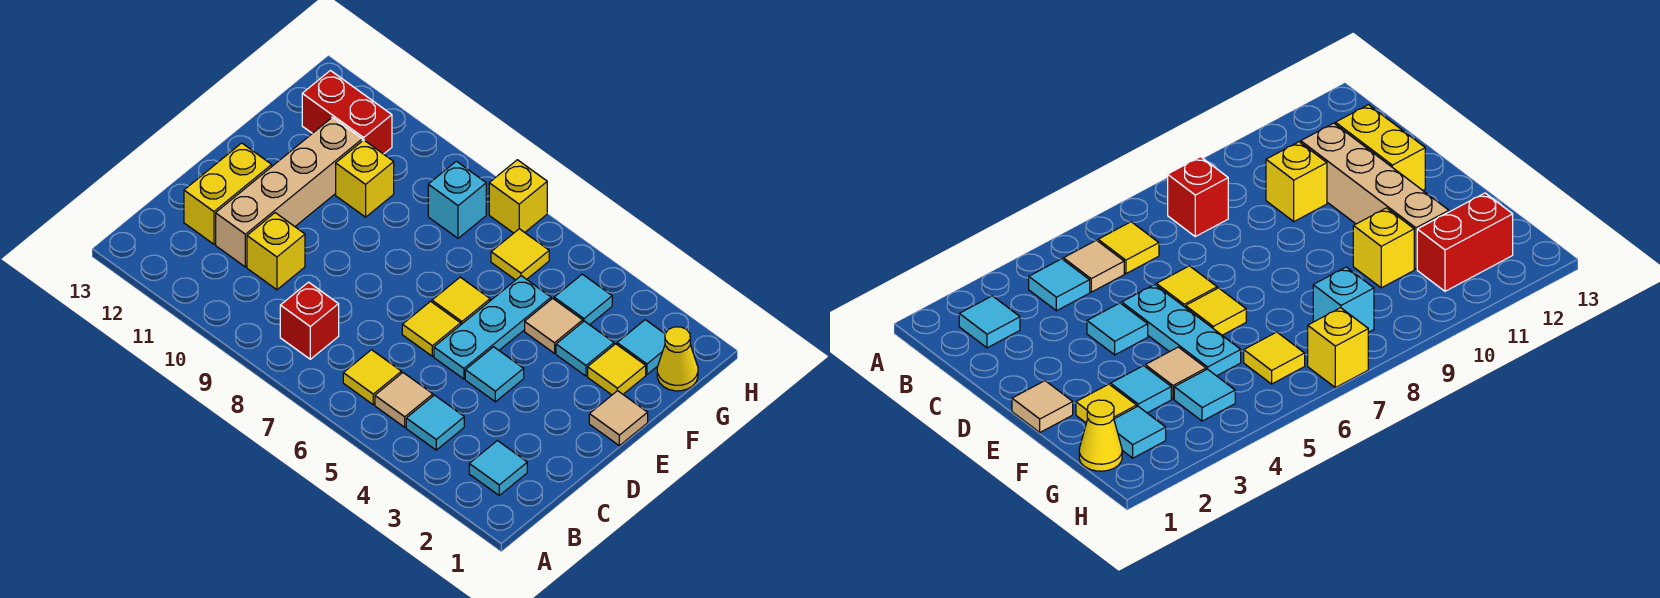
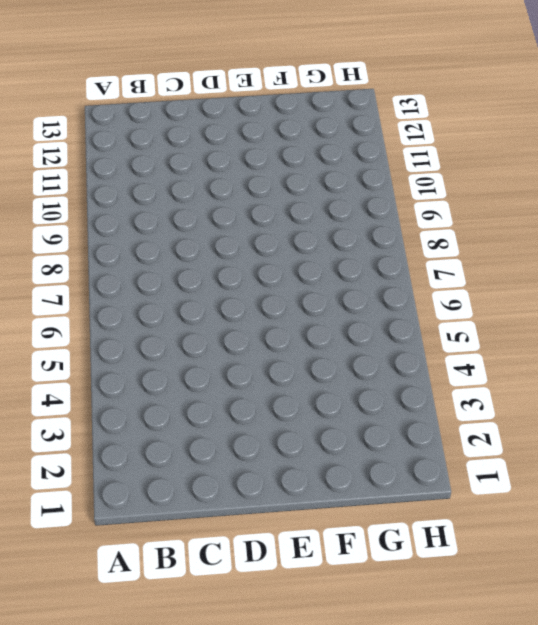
none -> cyan tile B2 level 1
none -> cyan tile B4 level 1
none -> tan tile B5 level 1

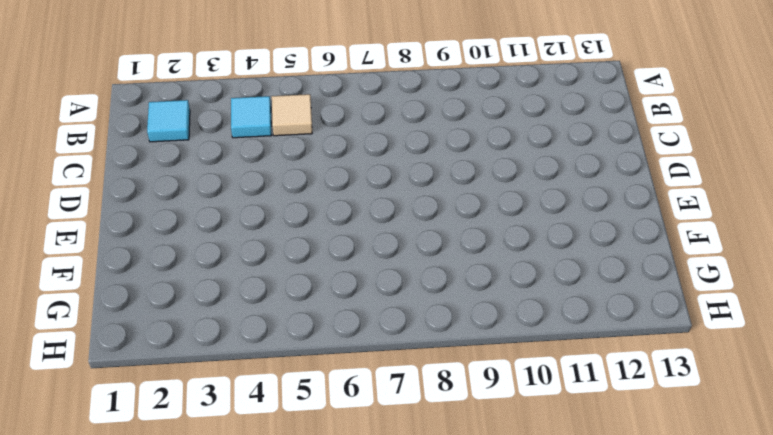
none -> yellow tile B6 level 1
none -> red brick B8 level 1
none -> yellow brick C10 level 1

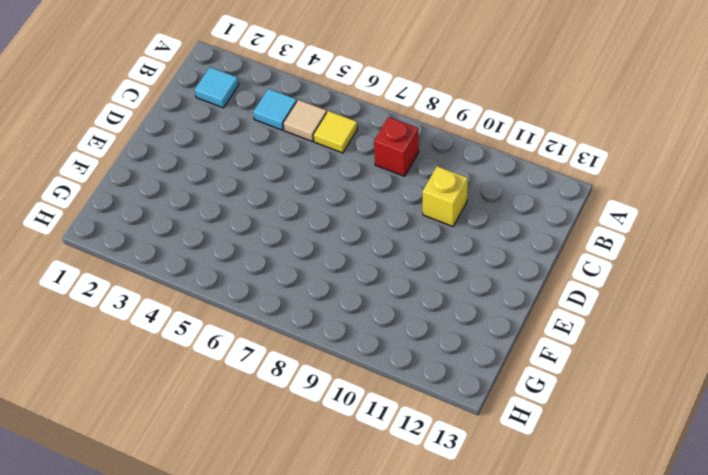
none -> tan brick C11:F11 level 1
none -> yellow brick C12:D12 level 1
none -> cyan tile D4 level 1

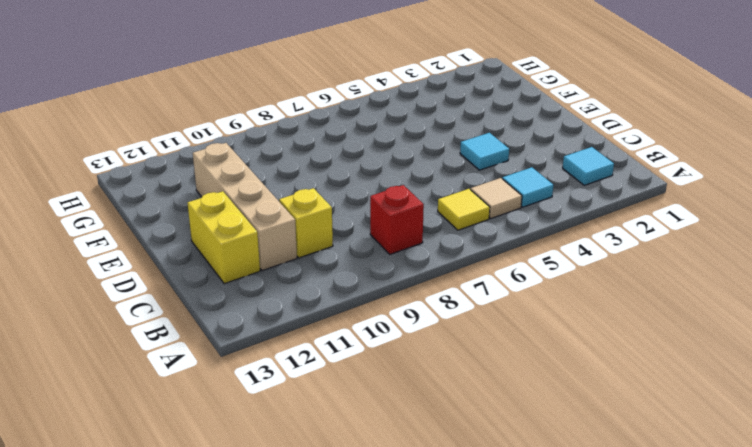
none -> cyan plate D5:F5 level 1
none -> yellow tile D6 level 1
none -> tan tile E1 level 1

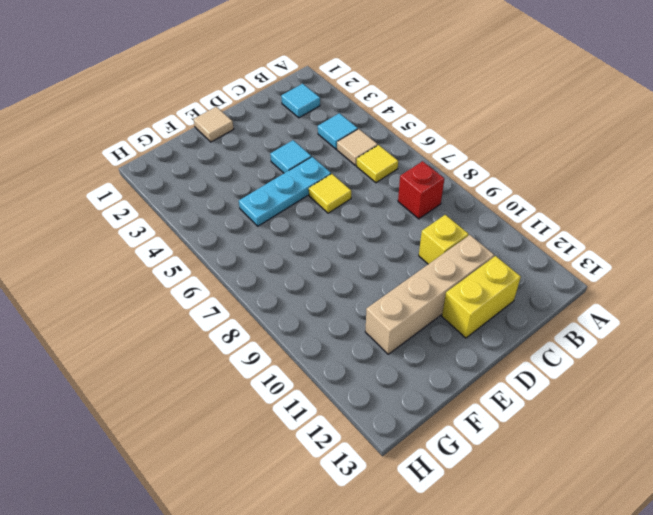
none -> yellow tile E6 level 1
none -> yellow tile F2 level 1
none -> cyan tile F3 level 1

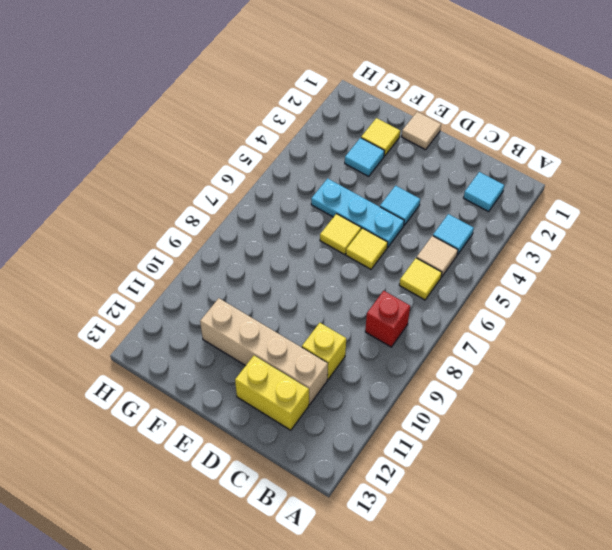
none -> tan tile F4 level 1
none -> yellow brick F10 level 1
none -> yellow cone G1 level 1

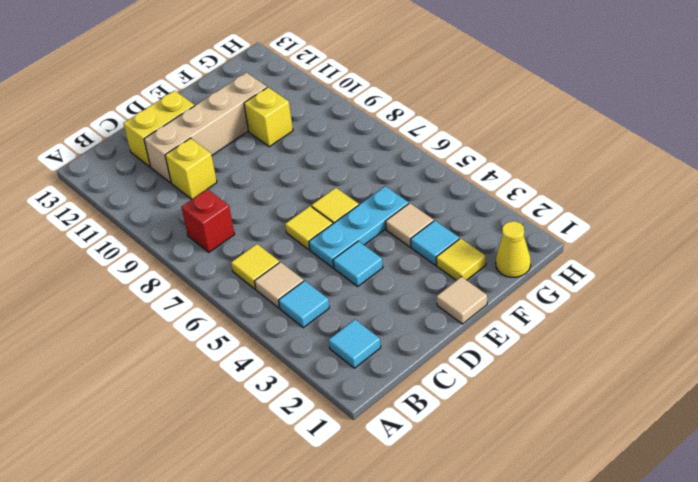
none -> cyan tile G2 level 1
none -> cyan tile G4 level 1
none -> yellow tile G6 level 1

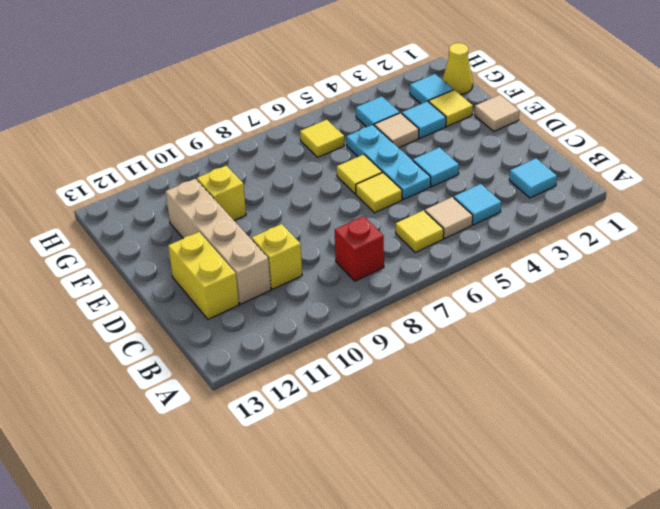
none -> cyan brick G8 level 1
none -> red brick G11:G12 level 1
none -> yellow brick H7 level 1

